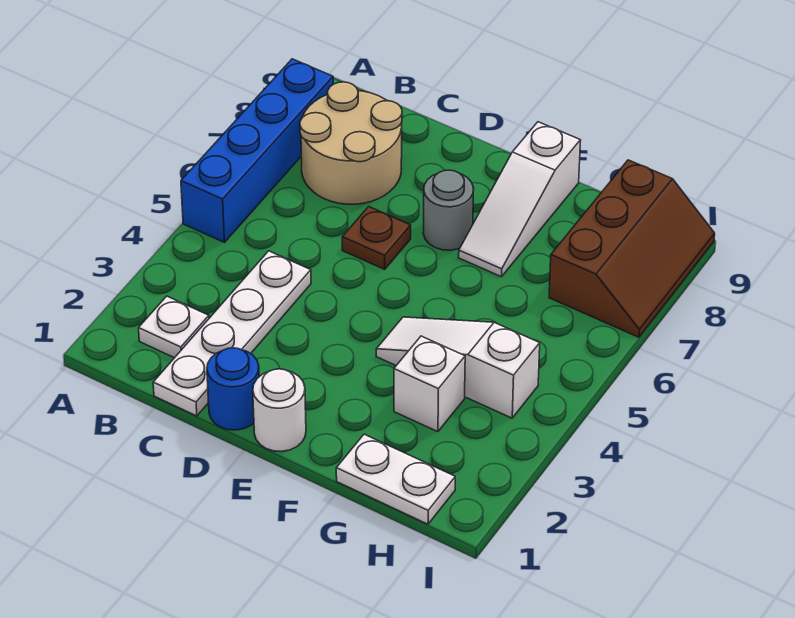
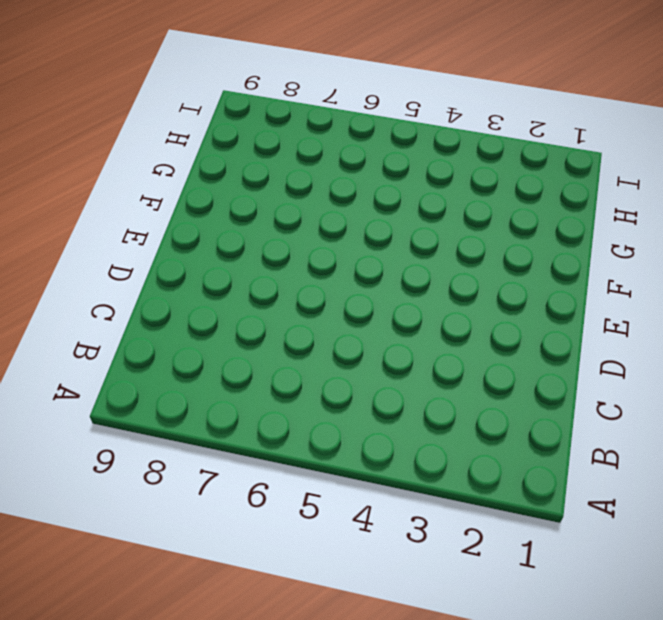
none -> blue brick A5:A8 level 1
none -> white plate B2 level 1
none -> tan round brick B7:C8 level 1

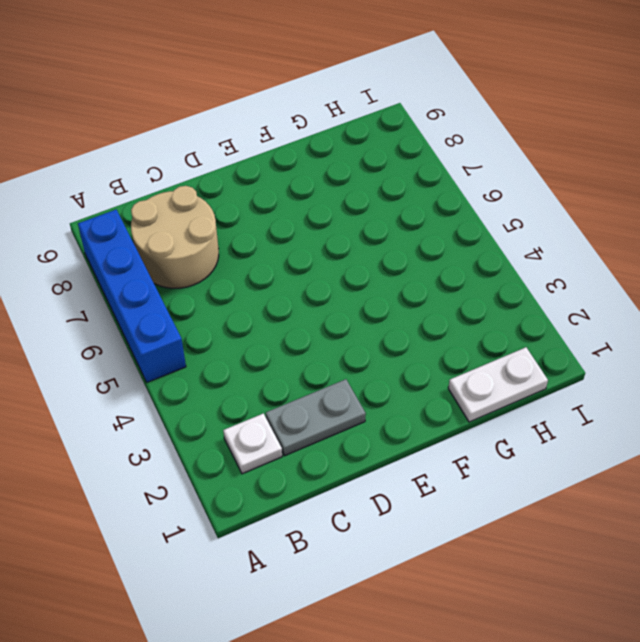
grey plate C2:D2 level 1 -> white plate C1:C4 level 1
none -> blue round brick D1 level 1
none -> brown plate D6 level 1
none -> white round brick E1 level 1

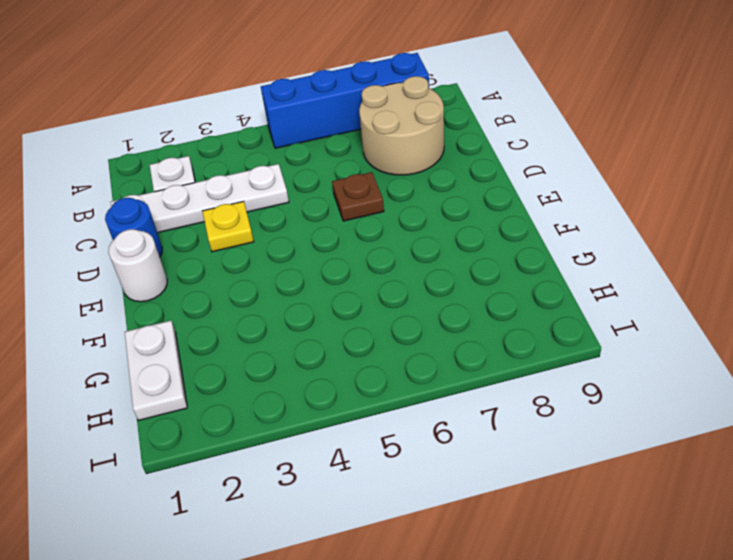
yellow plate D3 level 1 -> none
none -> grey round brick E7 level 1
none -> white slope F4:H4 level 1 top H
none -> white slope F7:F9 level 1 top 9

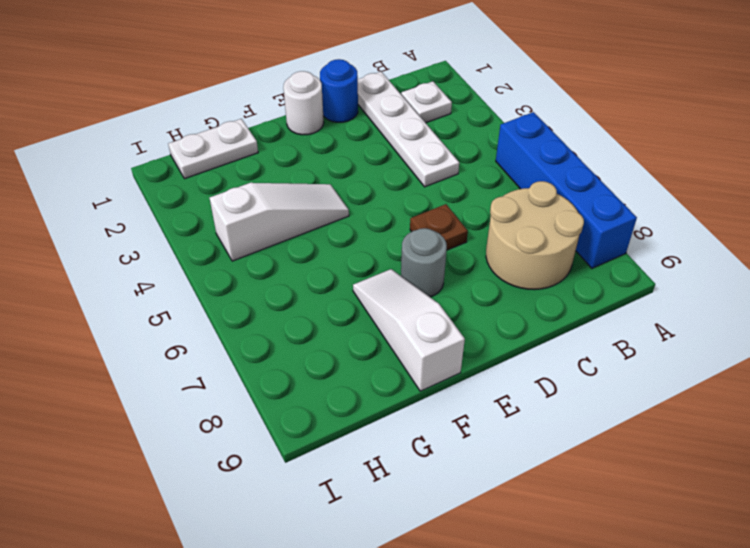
none -> white brick G3 level 1
none -> brown slope H7:I9 level 1 top H

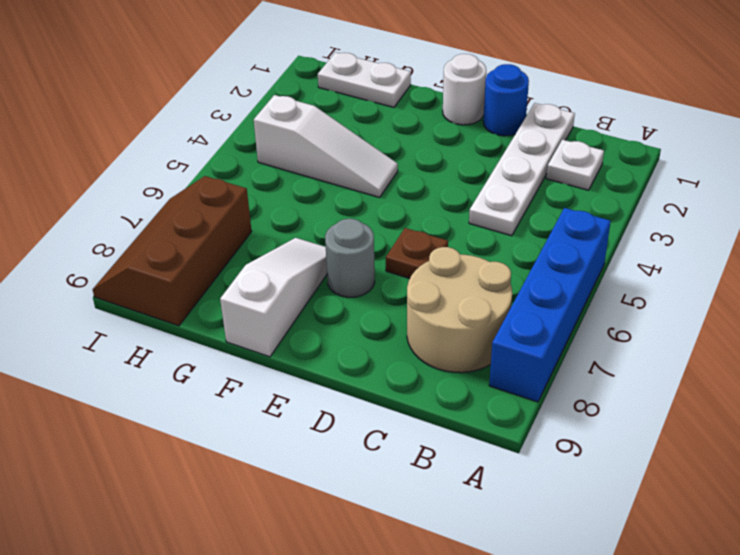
none -> white brick G3 level 1

